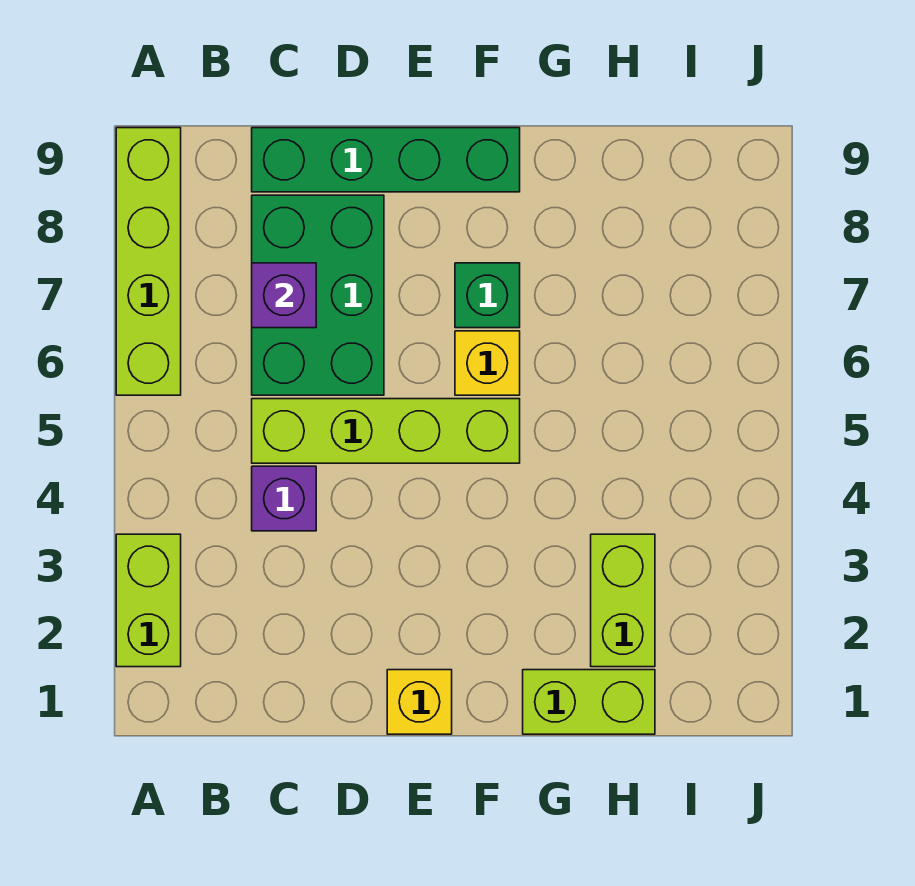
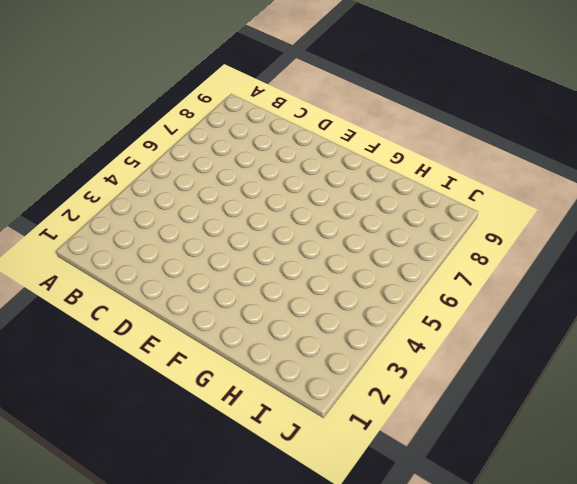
none -> lime brick A2:A3 level 1
none -> lime brick A6:A9 level 1
none -> purple brick C4 level 1

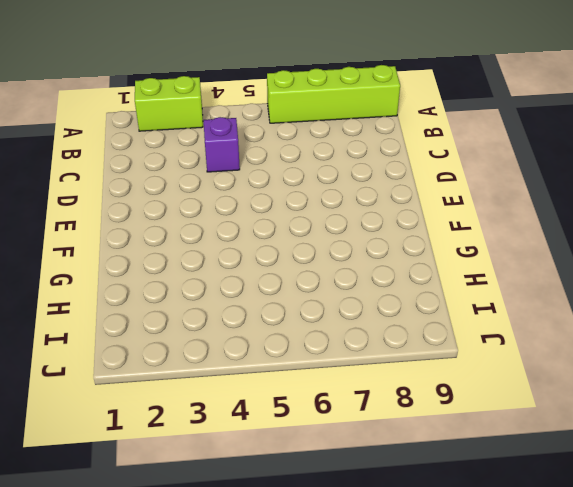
none -> lime brick C5:F5 level 1
none -> green brick C6:D8 level 1
none -> green brick C9:F9 level 1

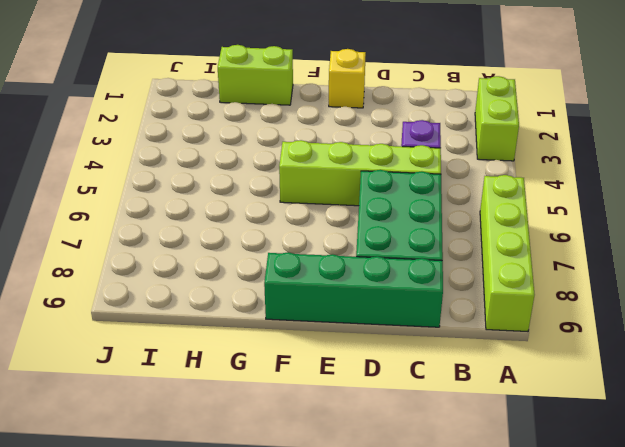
none -> yellow brick F6 level 1
none -> green brick F7 level 1
none -> lime brick H2:H3 level 1

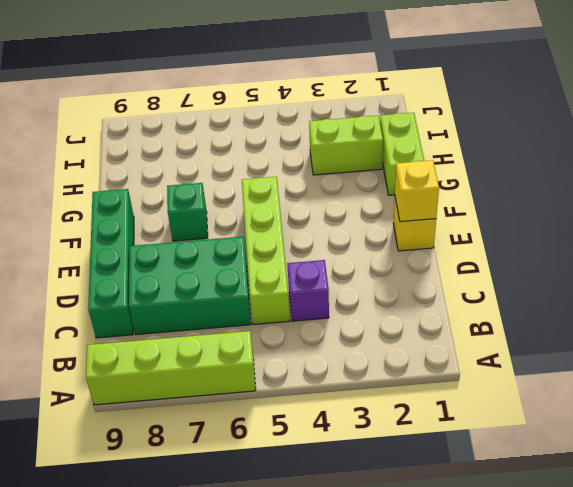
yellow brick E1 level 2 -> yellow brick F6 level 1
none -> lime brick A2:A3 level 1
none -> purple brick C7 level 2

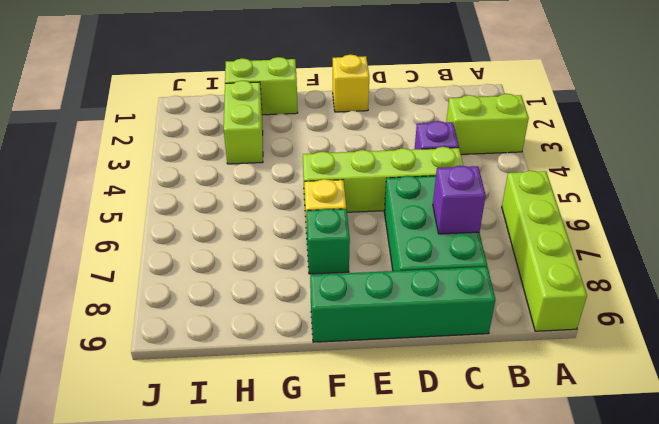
lime brick A3:B3 level 1 -> lime brick A2:A3 level 1

